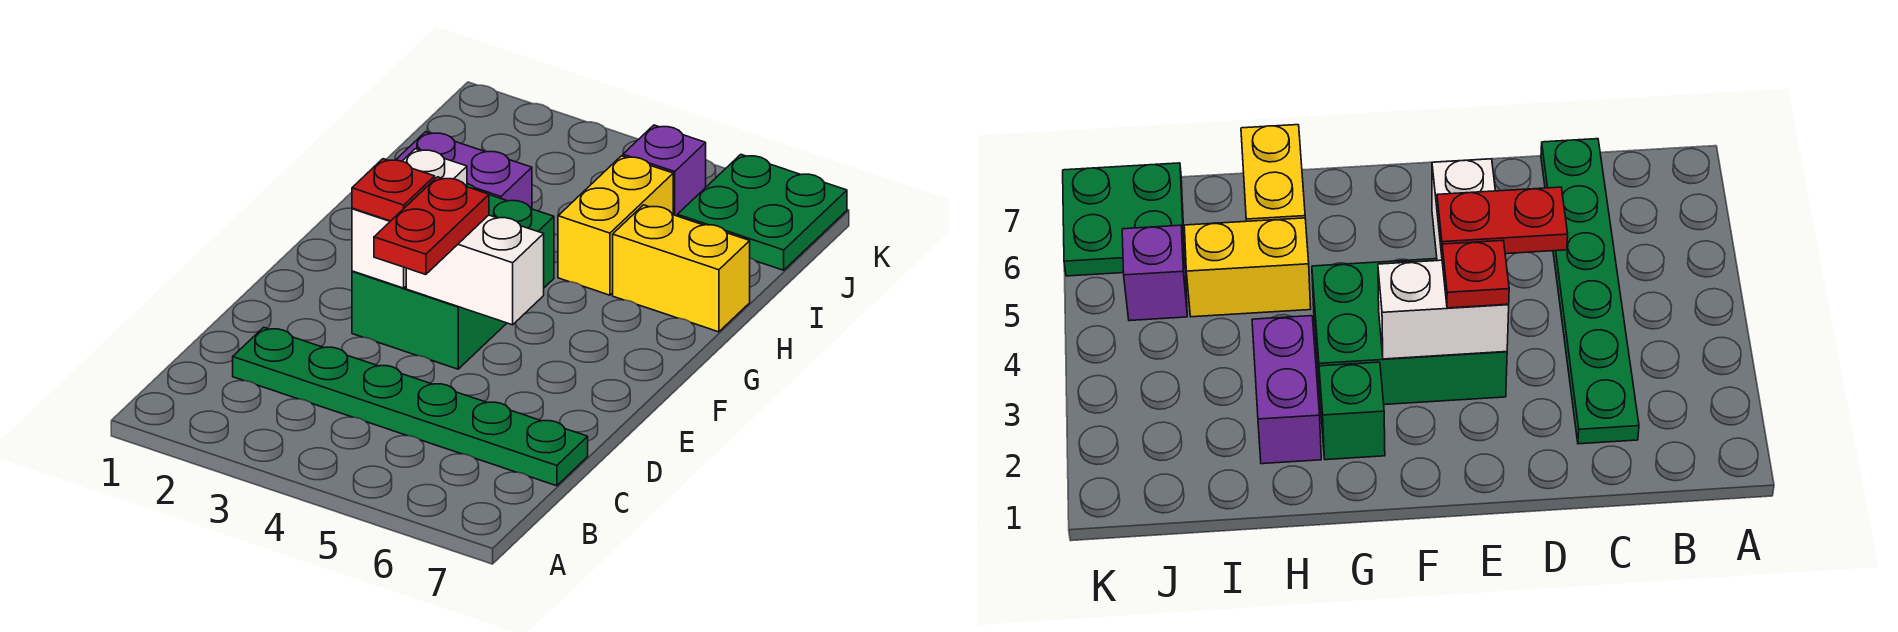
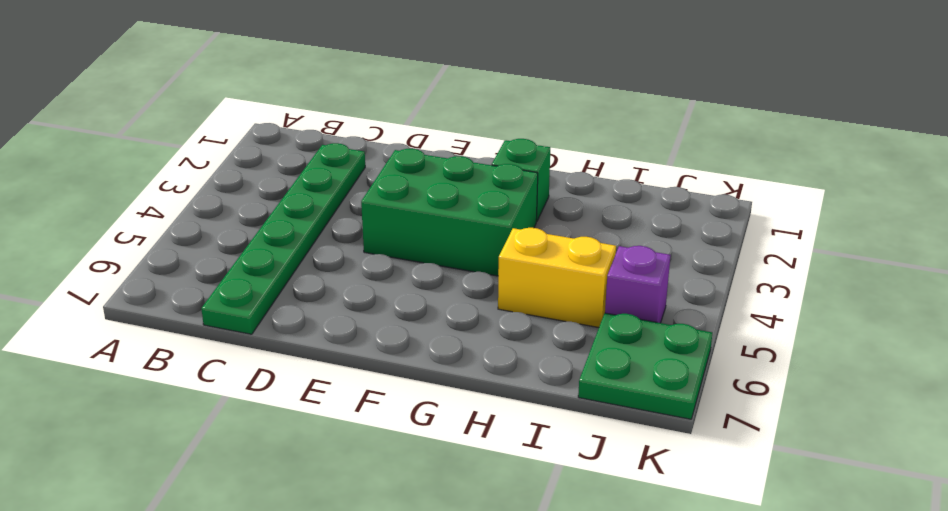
none -> purple brick H2:H3 level 1
none -> yellow brick H6:H7 level 1
none -> white brick E3:F3 level 2

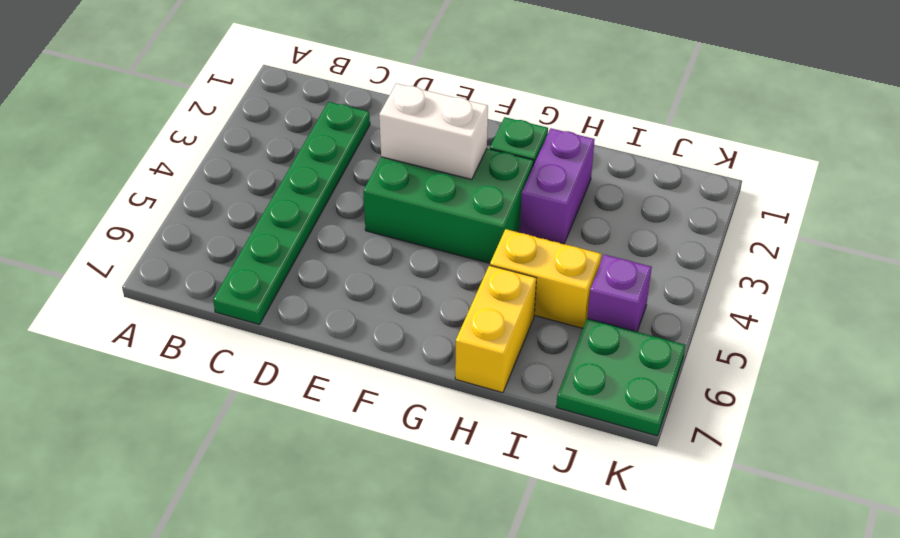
none -> white brick E4:E5 level 2
none -> red plate D4:E4 level 3
none -> red plate E3 level 3

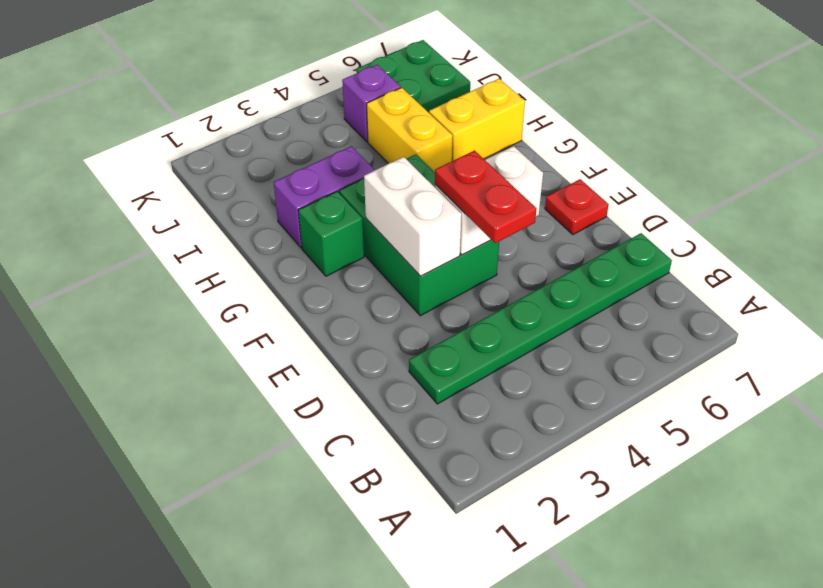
red plate E7 level 1 -> red plate E3 level 3

